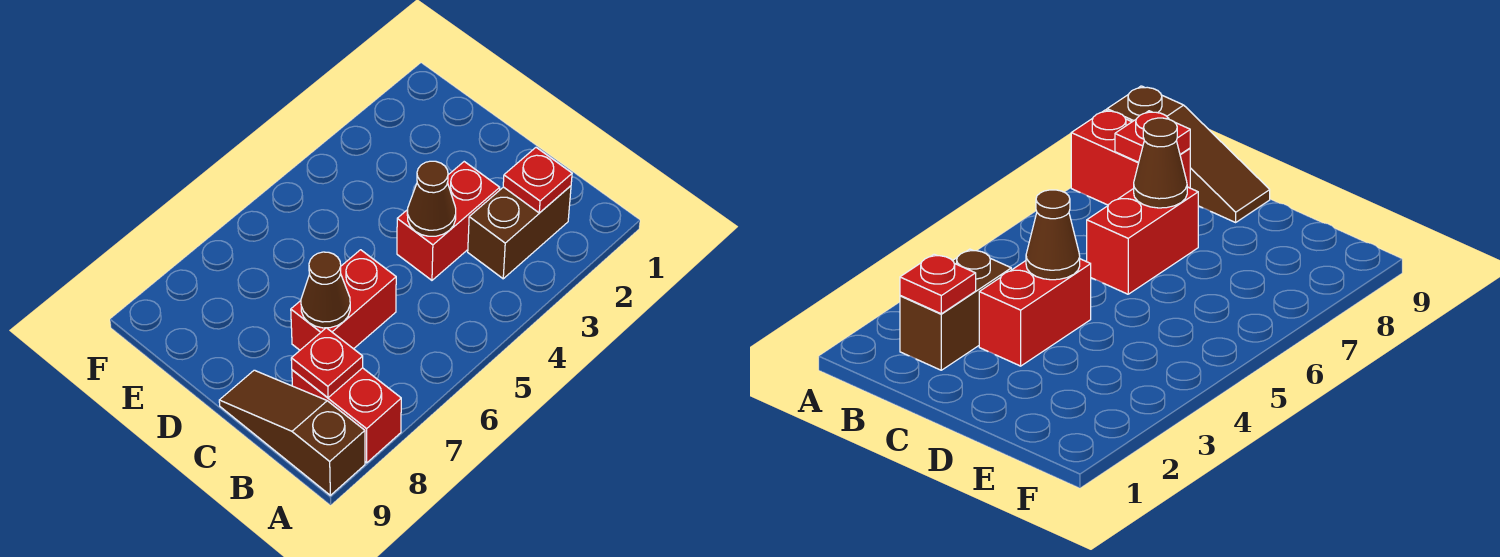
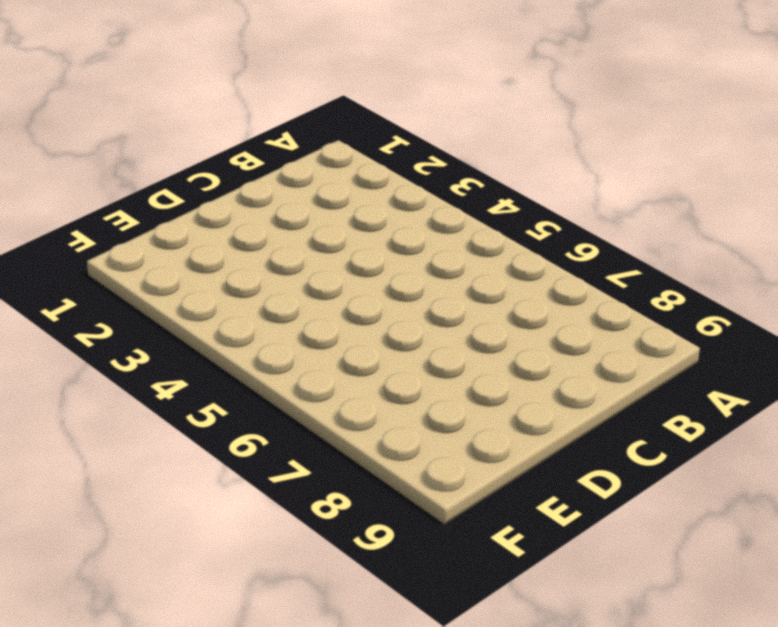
none -> red brick A8:B8 level 1
none -> brown slope A9:C9 level 1 top A

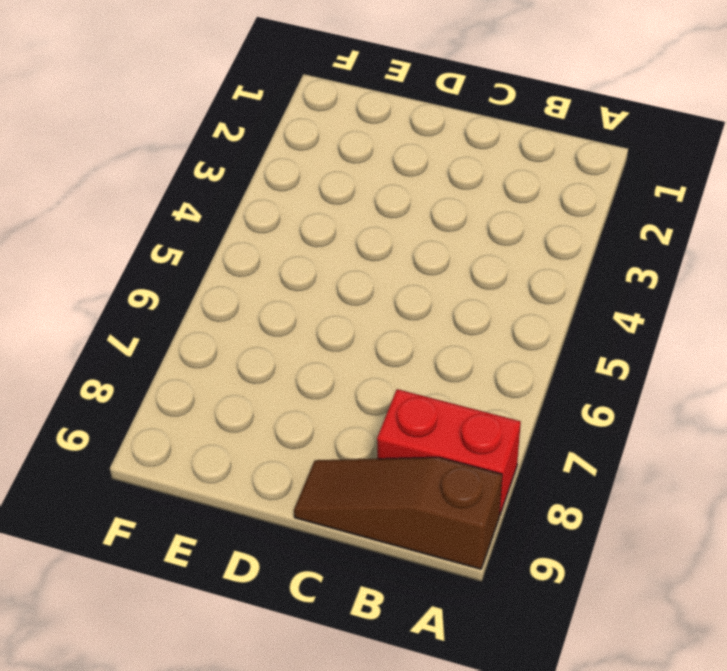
none -> brown brick B2:B3 level 1
none -> red brick C3:C4 level 1

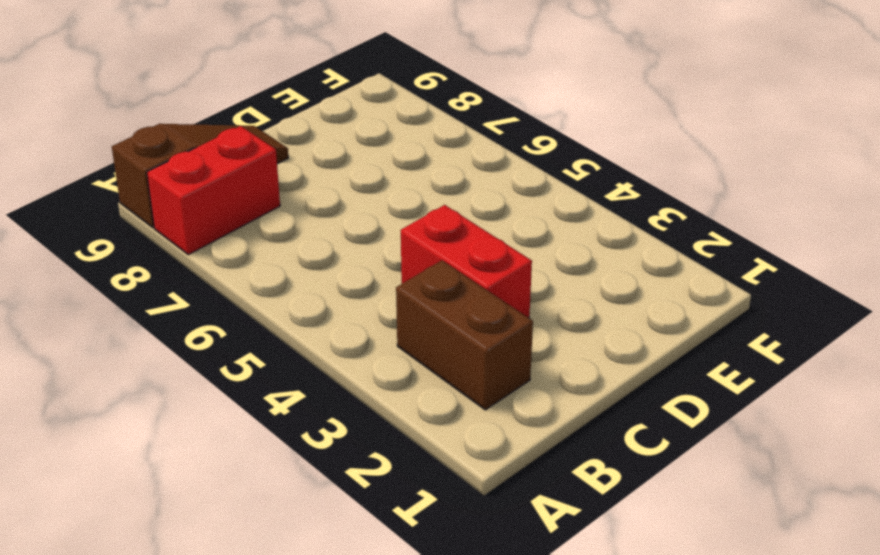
none -> red brick C6:C7 level 1
none -> red plate B2 level 2

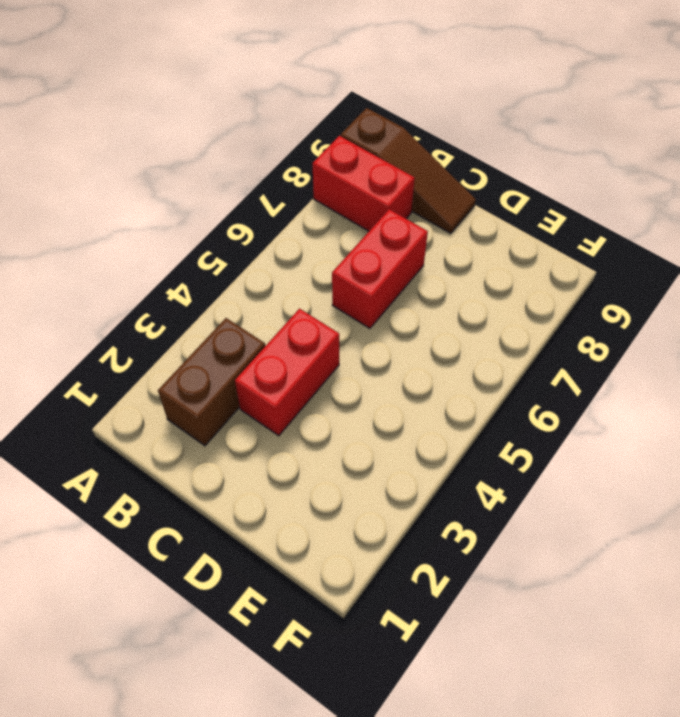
none -> red plate B2 level 2
none -> red plate B8 level 2

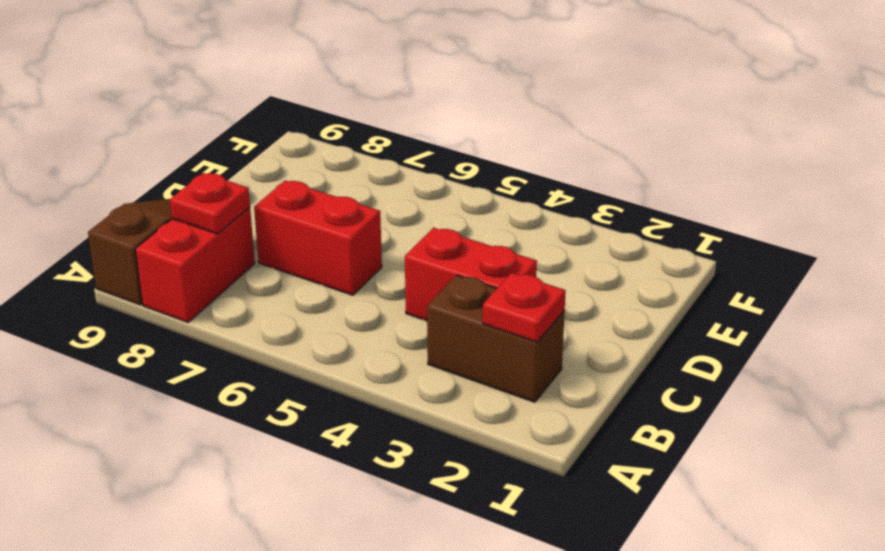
none -> brown cone C4 level 2
none -> brown cone C7 level 2

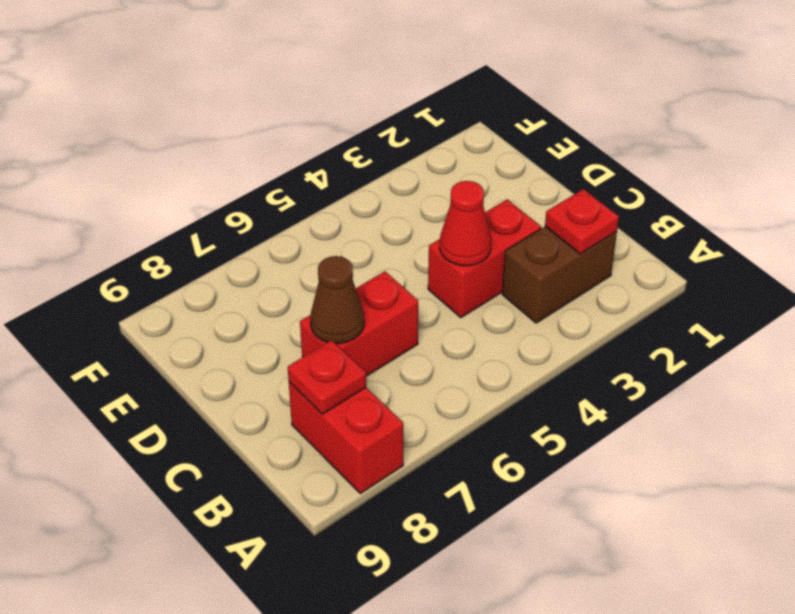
red cone C4 level 2 -> brown cone C4 level 2
none -> brown slope A9:C9 level 1 top A

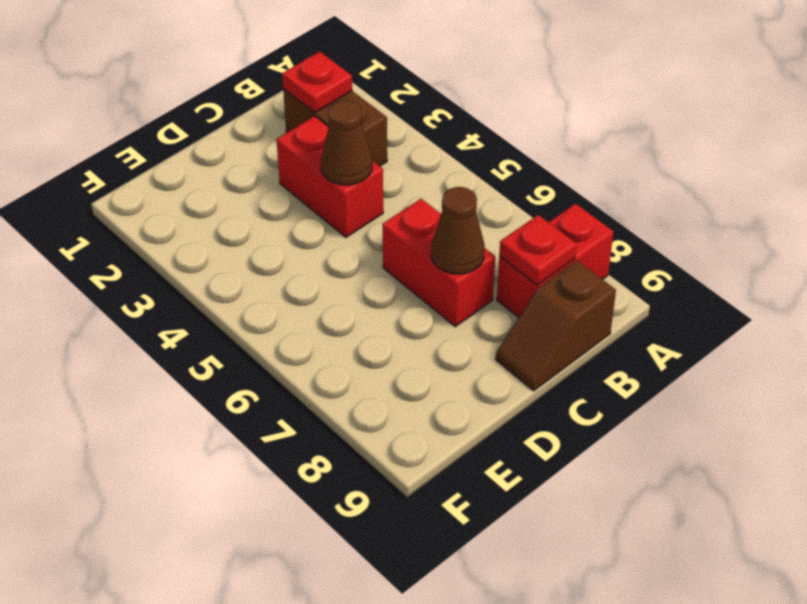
brown slope B9:C9 level 1 top B -> brown slope A9:C9 level 1 top A

